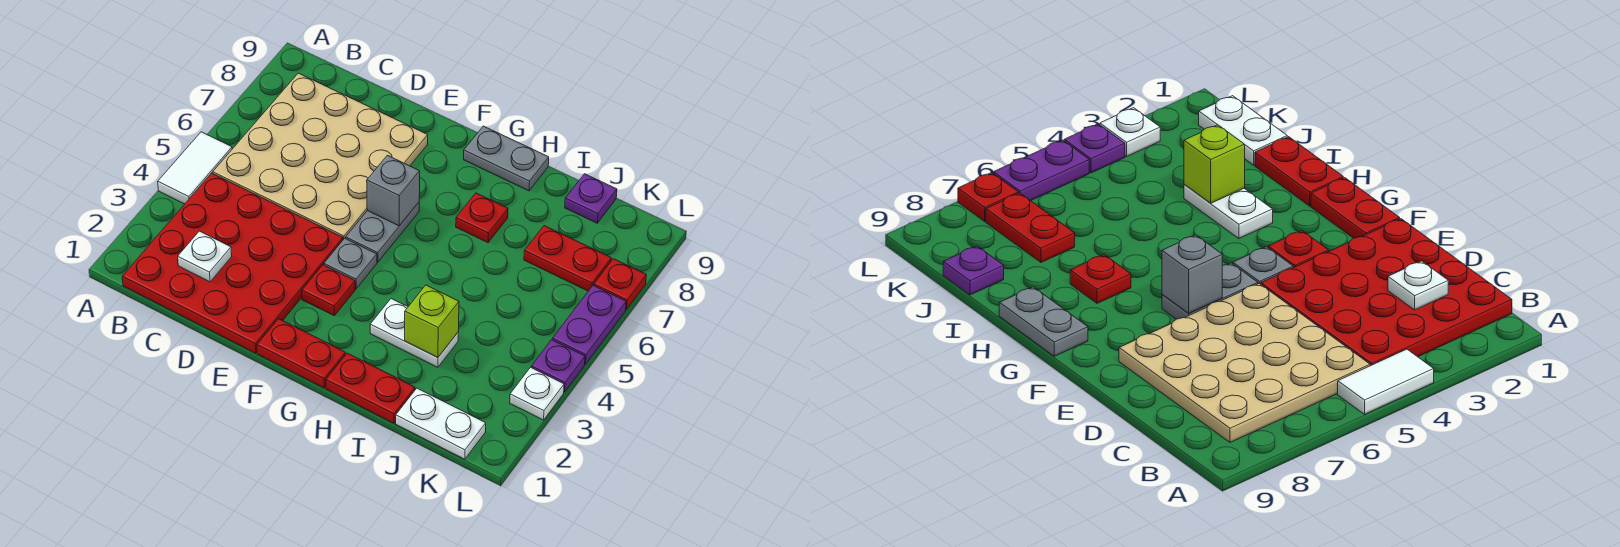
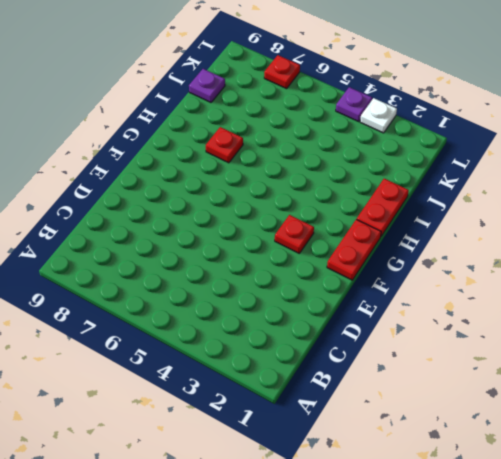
none -> white tile A4:A5 level 1
none -> red plate B1:E4 level 1
none -> tan plate B5:E8 level 1

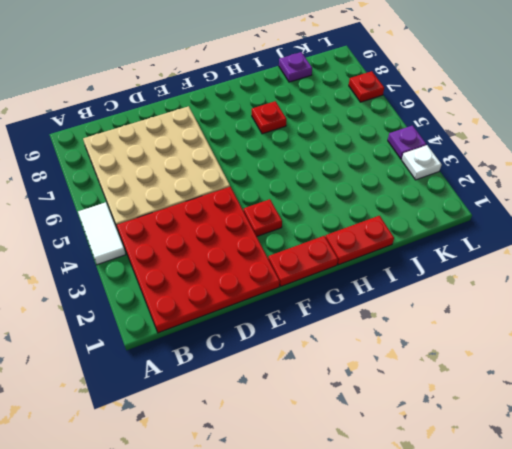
none -> grey plate F4 level 1
none -> grey plate F5:F6 level 1
none -> grey plate G9:H9 level 1

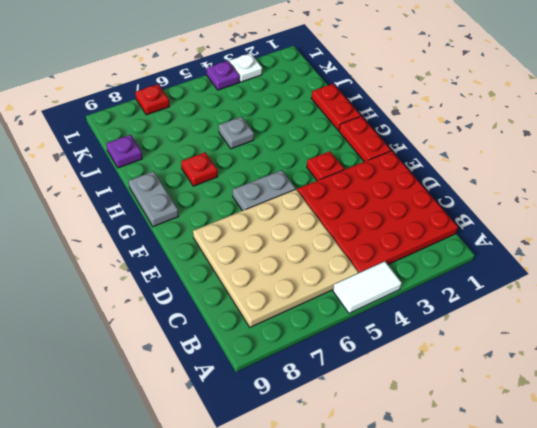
grey plate I5 level 1 -> grey plate F4 level 1
none -> white plate H3:I3 level 1
none -> white plate J1:K1 level 1
none -> red plate J7:K7 level 1

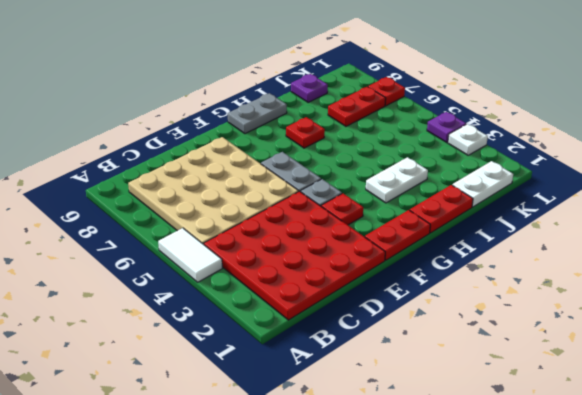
none -> purple plate L5:L6 level 1
none -> white plate C2 level 2
none -> grey brick F6 level 2

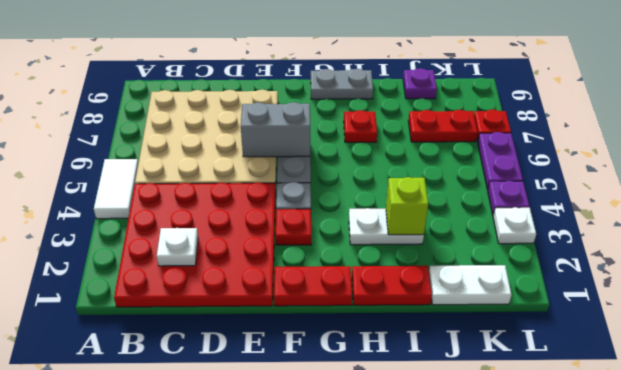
grey brick E6:F6 level 2 -> grey brick F6 level 2

